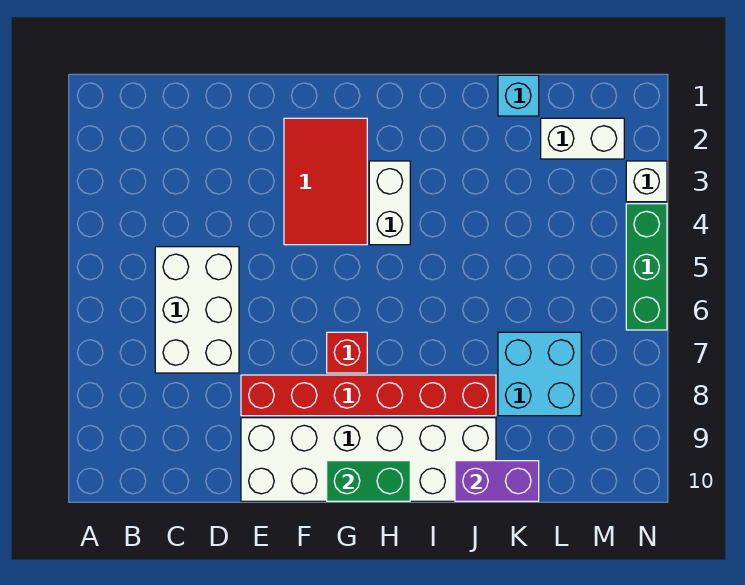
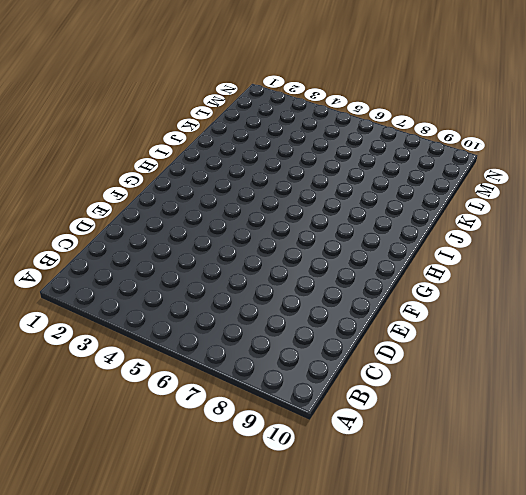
none -> white brick C5:D7 level 1
none -> red brick E8:J8 level 1
none -> white brick E9:J10 level 1

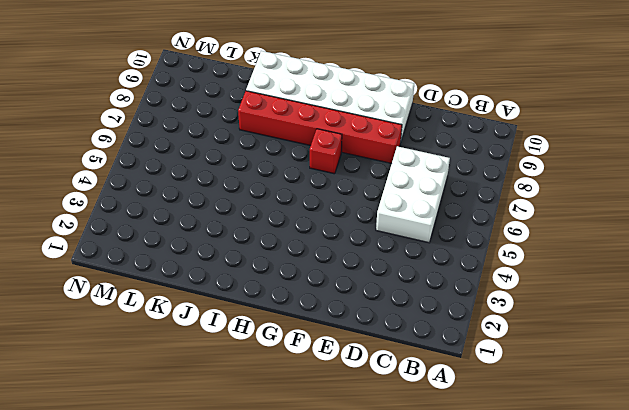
none -> red tile F2:G4 level 1
none -> white brick H3:H4 level 1
none -> cyan brick K1 level 1

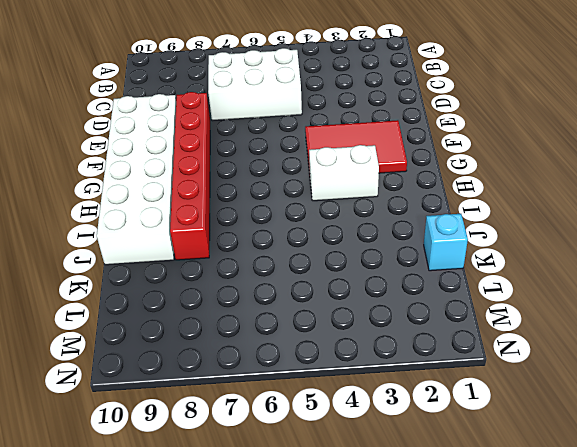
none -> red brick G7 level 1
none -> cyan brick K7:L8 level 1
none -> white brick L2:M2 level 1

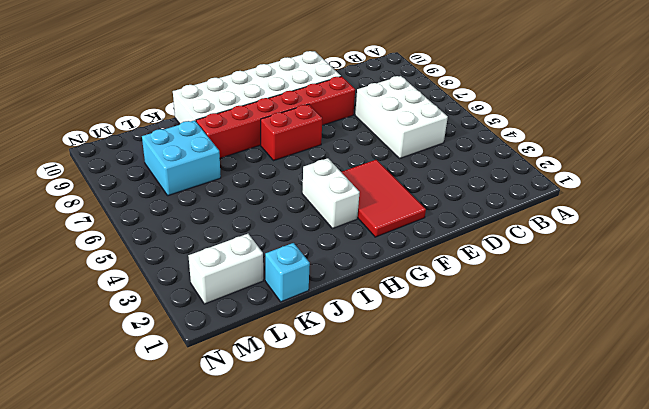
red brick G7:H7 level 1 -> red brick G7 level 1
none -> white brick N3 level 1
none -> green brick N4:N6 level 1
none -> green brick G10:H10 level 2

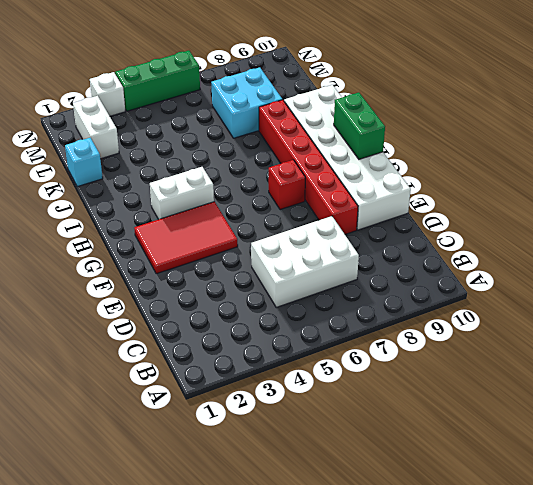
none -> purple brick J10:K10 level 2

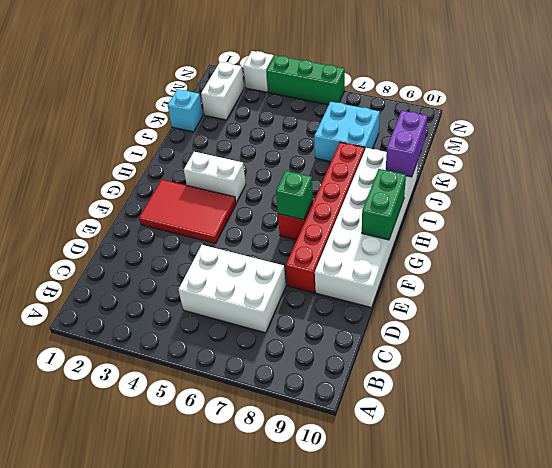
green brick G7 level 2 -> none

